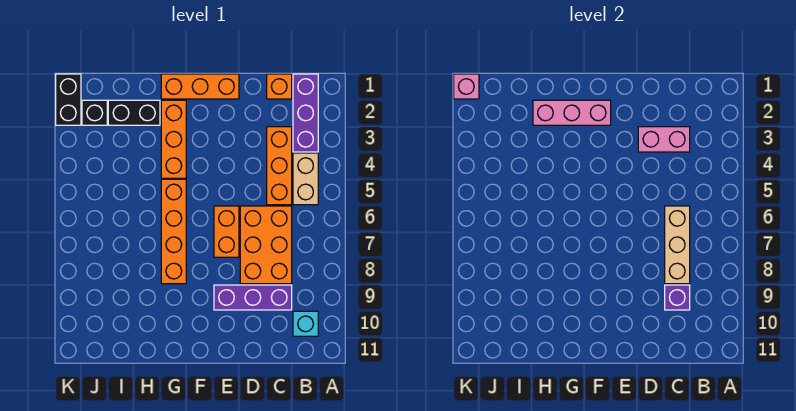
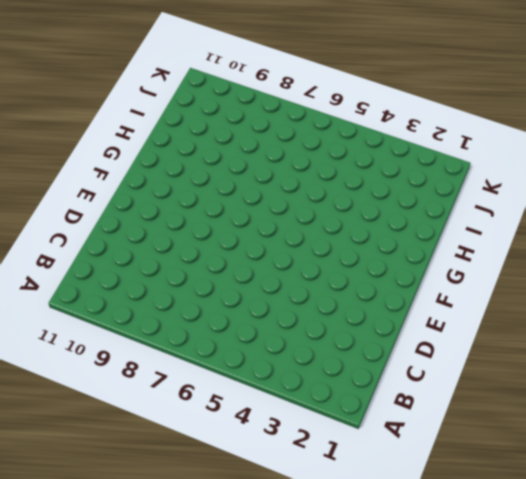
none -> purple brick B1:B3 level 1
none -> tan brick B4:B5 level 1
none -> cyan brick B10 level 1

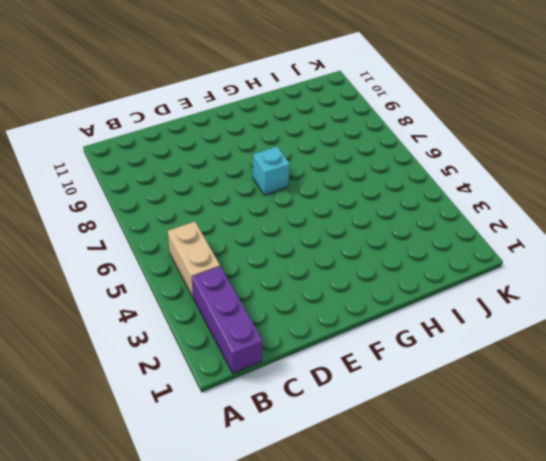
cyan brick F7 level 1 -> cyan brick B10 level 1
none -> orange brick C1 level 1
none -> orange brick C3:C5 level 1
none -> orange brick C6:D8 level 1

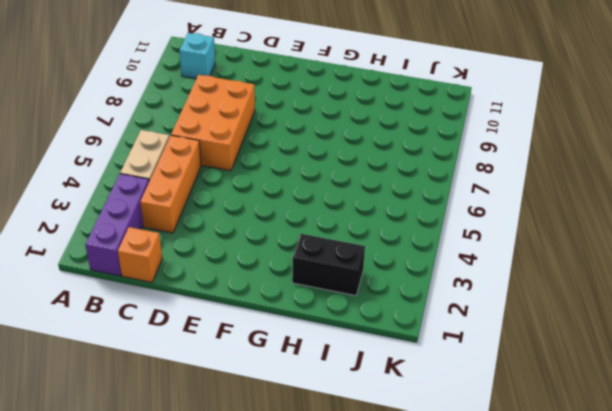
none -> purple brick C9:E9 level 1
none -> orange brick E1:G1 level 1
none -> orange brick E6:E7 level 1

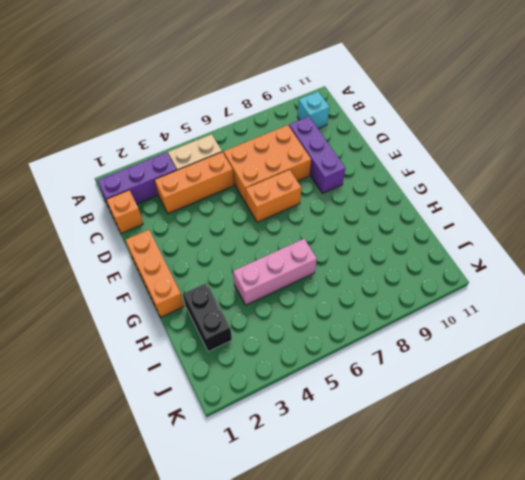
pink brick H4:H6 level 1 -> pink brick F2:H2 level 2
none -> orange brick G2:G4 level 1
none -> orange brick G5:G8 level 1
none -> black brick J2 level 1

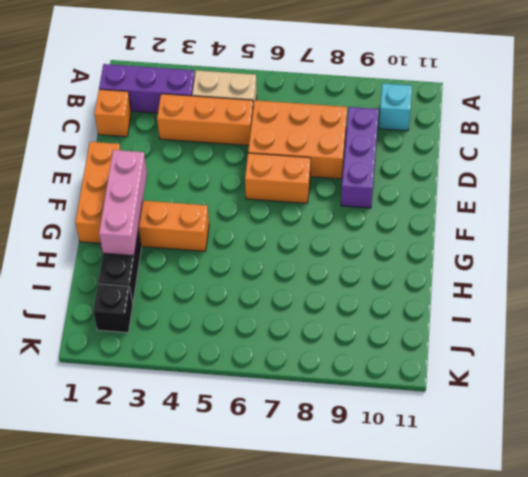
none -> orange brick G5:G8 level 1
none -> black brick K1:K2 level 1
none -> pink brick C3:D3 level 2

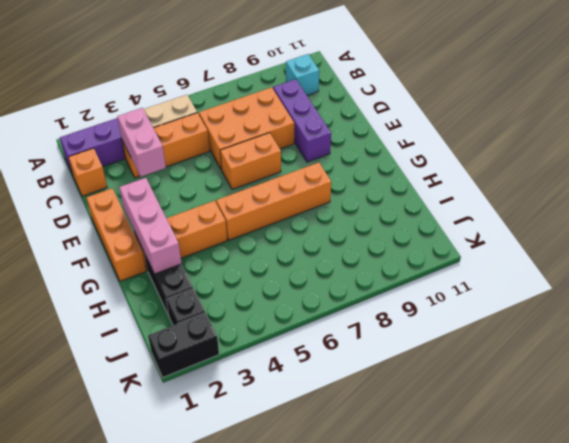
none -> tan brick C6:C8 level 2
none -> purple brick C9 level 2
none -> pink brick K1 level 2

